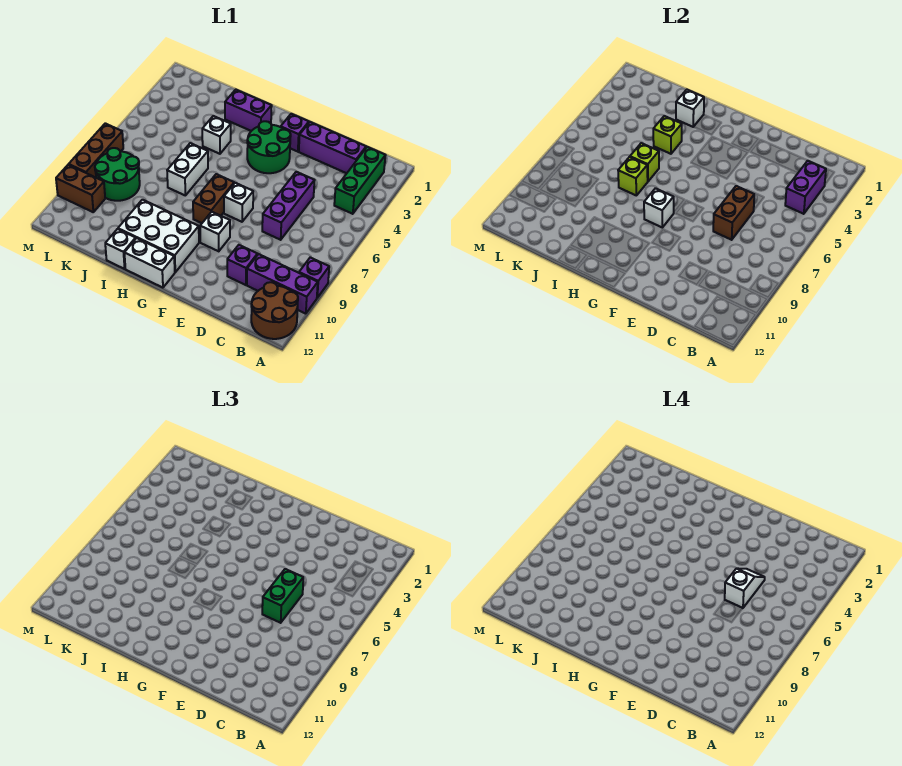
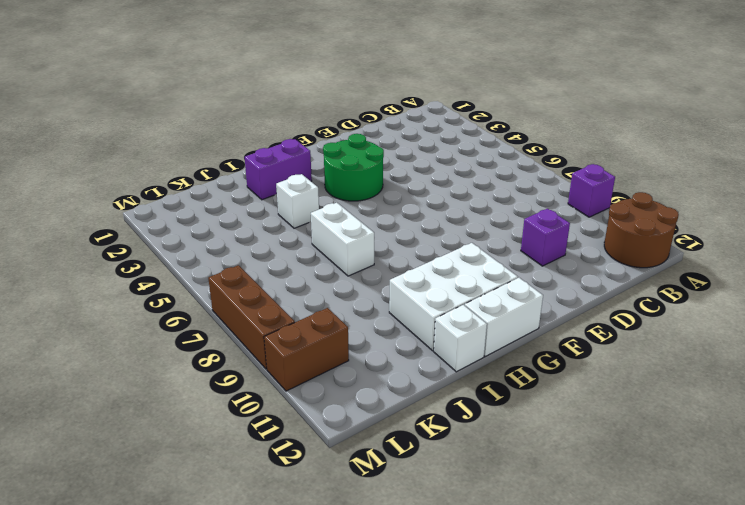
none -> purple brick A10:C10 level 1
none -> green brick B2:B4 level 1
none -> purple brick C2:E2 level 1
none -> purple brick D5:D7 level 1

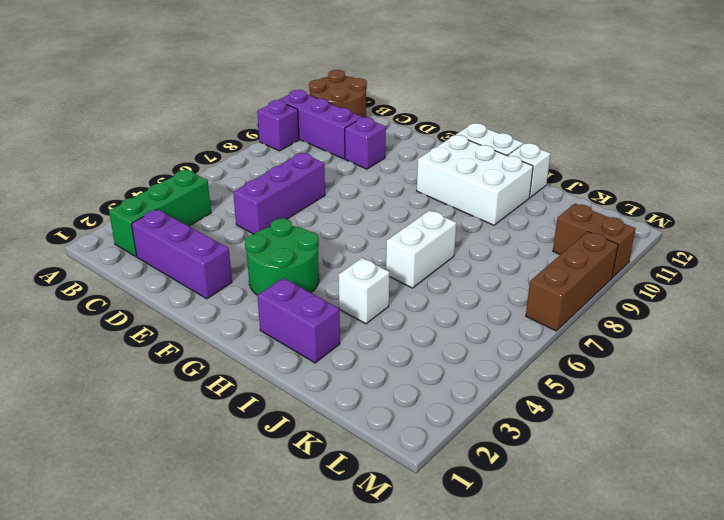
none -> purple brick F2 level 1
none -> white brick F7 level 1
none -> white brick F9 level 1
none -> brown brick G7:G8 level 1

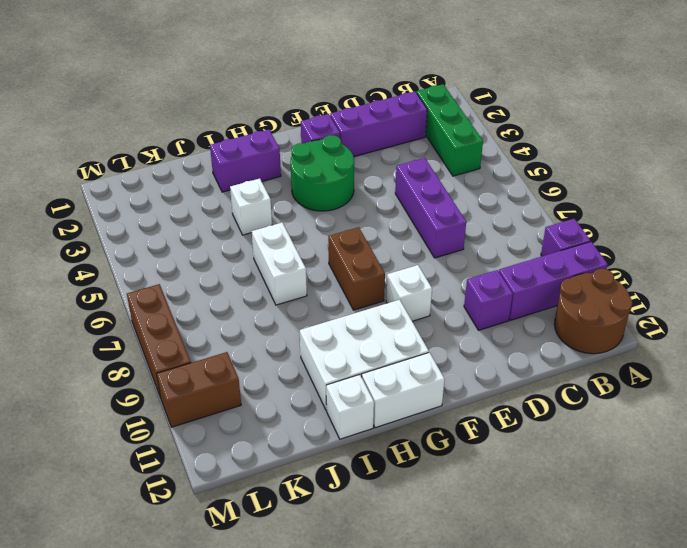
none -> white brick F7 level 1
none -> green round brick K8:L9 level 1
none -> purple brick B3:B4 level 2
none -> brown brick D6:D7 level 2

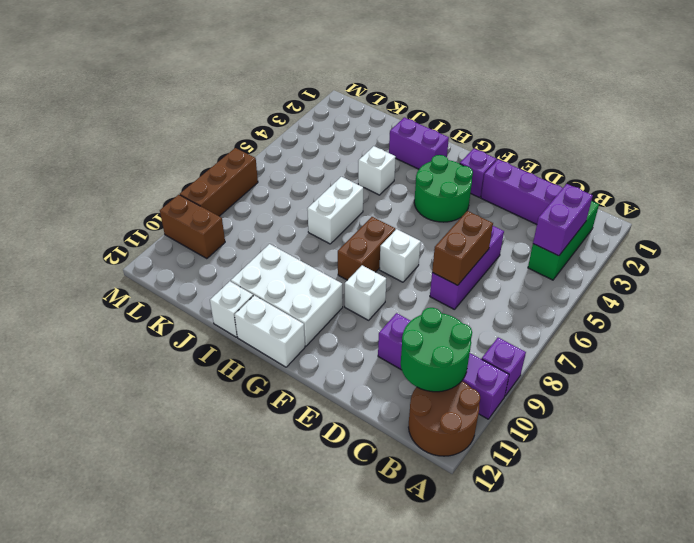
green round brick B10:C11 level 2 -> green round brick K8:L9 level 1
none -> white brick G8 level 2
none -> white brick I2 level 2
none -> lime brick I4 level 2
none -> lime brick I6 level 2

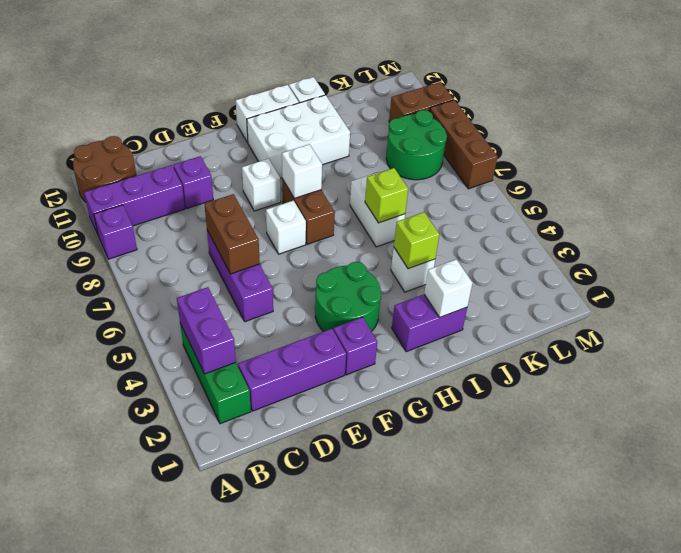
none -> lime brick I7 level 2
none -> green brick D6:D7 level 3
none -> white slope D5:D6 level 4 top 6

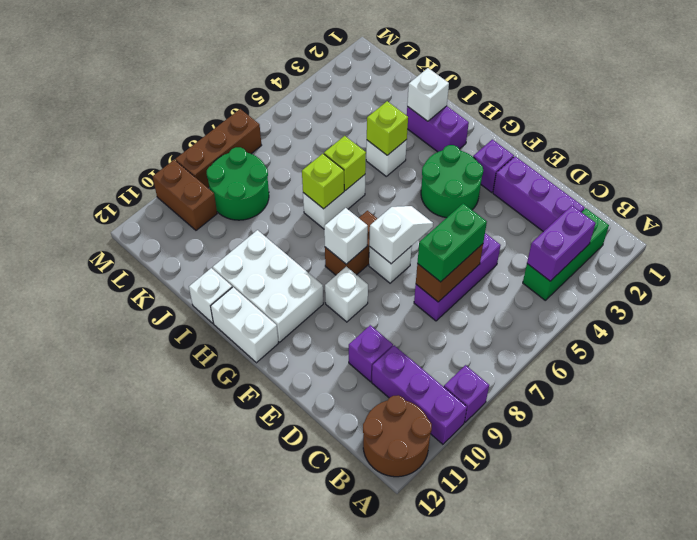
white slope F6:F7 level 2 top 7 -> white slope D5:D6 level 4 top 6

